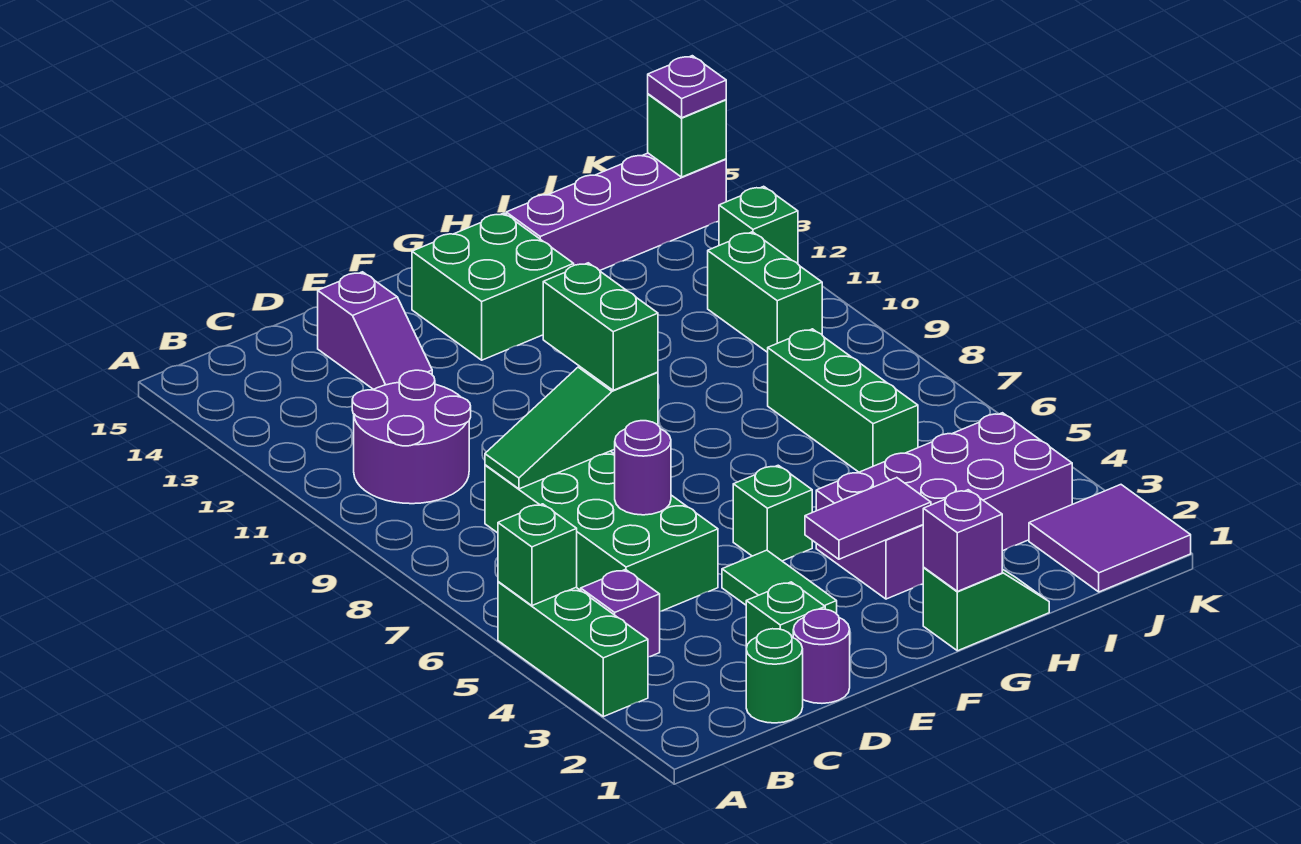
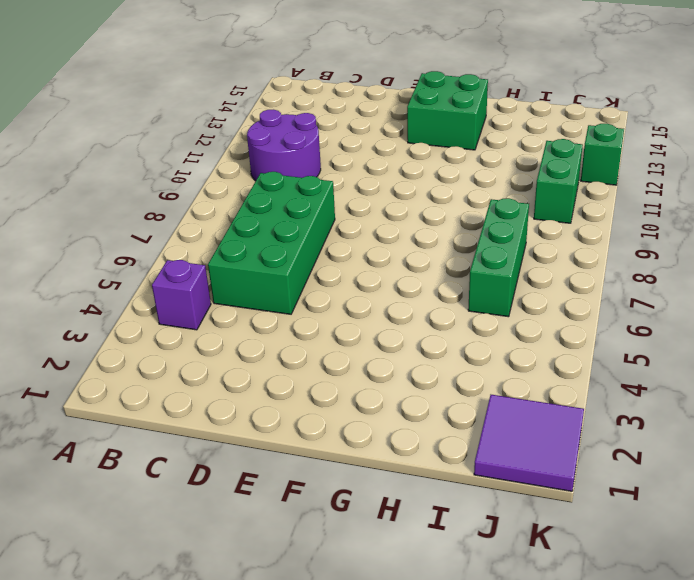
none -> green brick A3:A5 level 1
none -> green round brick C1 level 1
none -> purple round brick D1 level 1

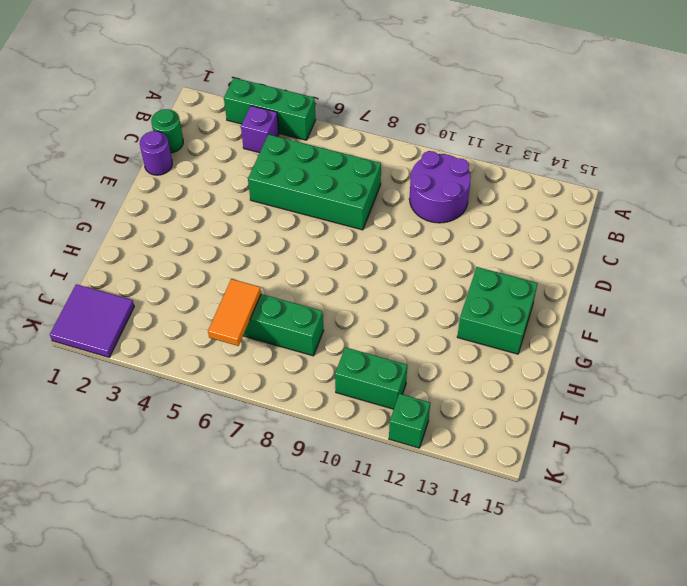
orange tile I6:J6 level 2 -> none
none -> green brick D2 level 1
none -> purple slope D13:D14 level 1 top 14
none -> green tile E3:E4 level 1

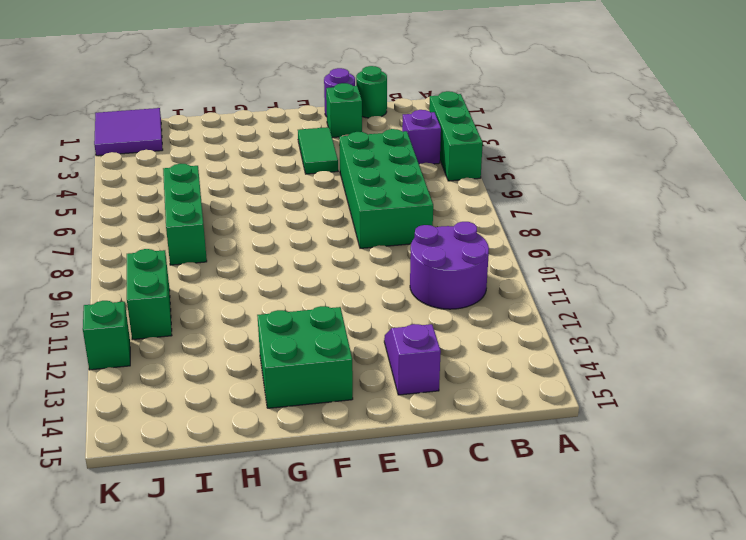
none -> green brick F5 level 1
none -> green slope G1:H1 level 1 top G
none -> purple brick G3:J4 level 1

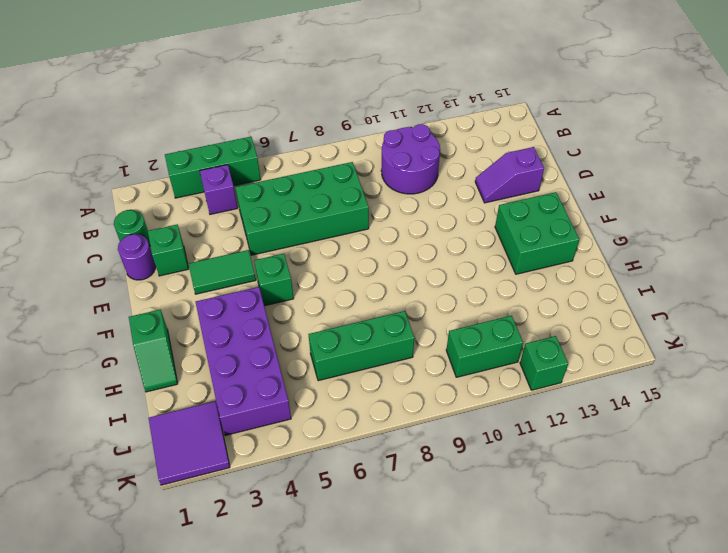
none -> purple brick H14:K14 level 1
none -> green brick A5 level 2
none -> green slope C8:E8 level 2 top E

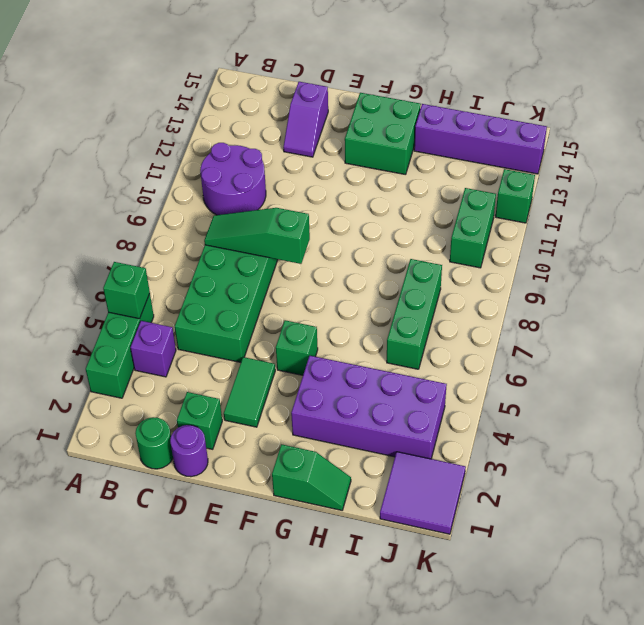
none -> purple round brick D6 level 2
none -> purple tile F3:G3 level 2
none -> purple brick G1 level 2

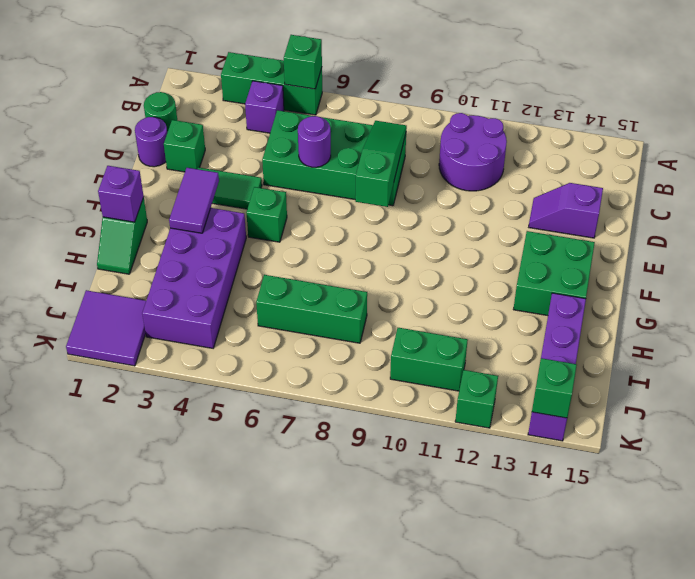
none -> green brick E8:E9 level 3
none -> purple plate K14 level 3

